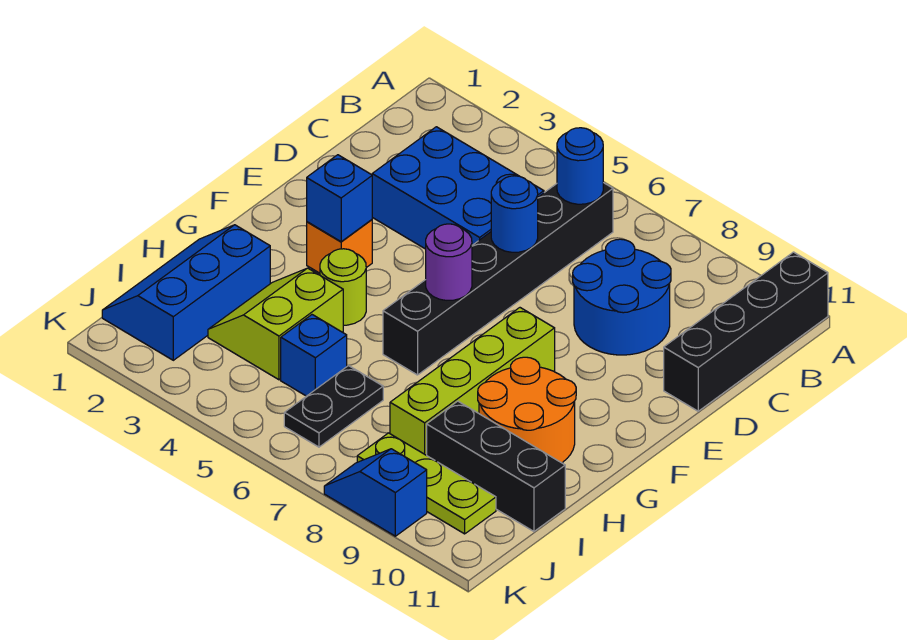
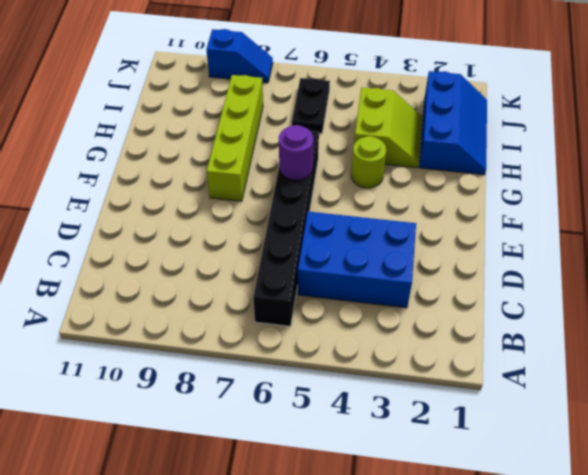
none -> black brick A11:D11 level 1
none -> blue round brick C8:D9 level 1
none -> orange brick F3 level 1

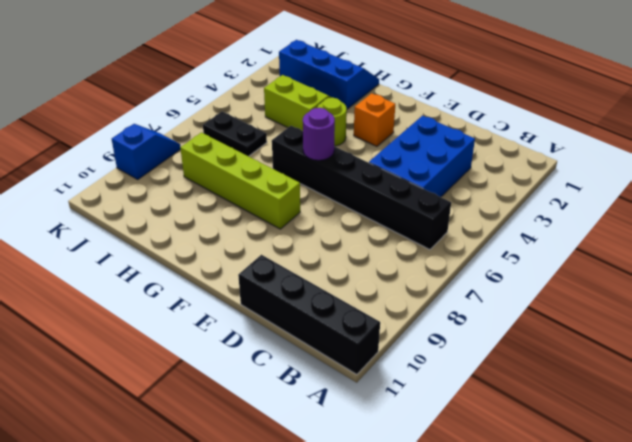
none -> blue round brick C8:D9 level 1
none -> orange round brick G9:H10 level 1
none -> blue brick I5 level 1

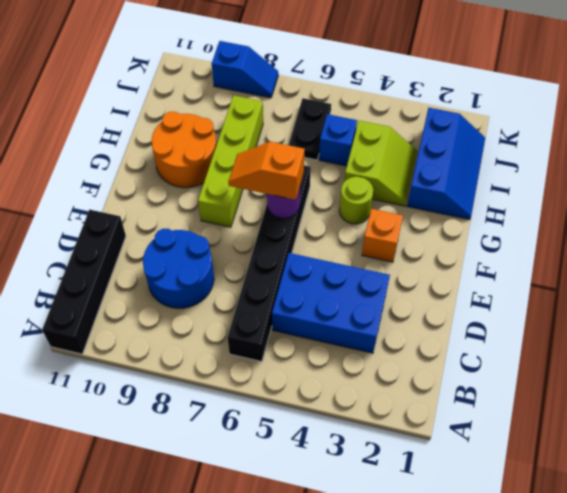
orange slope F6:F7 level 3 top 6 -> none
none -> black brick I9:I11 level 1
none -> lime plate J8:J10 level 1
none -> blue round brick B6 level 2

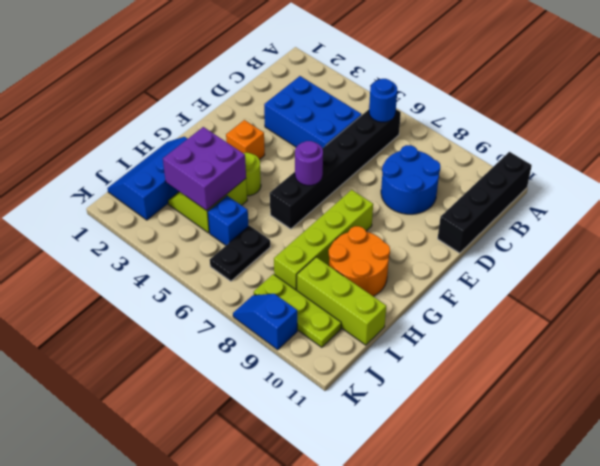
purple brick H3:I4 level 2 -> none
lime brick I9:I11 level 1 -> black brick I9:I11 level 1
none -> blue round brick D6 level 2
none -> blue brick F3 level 2

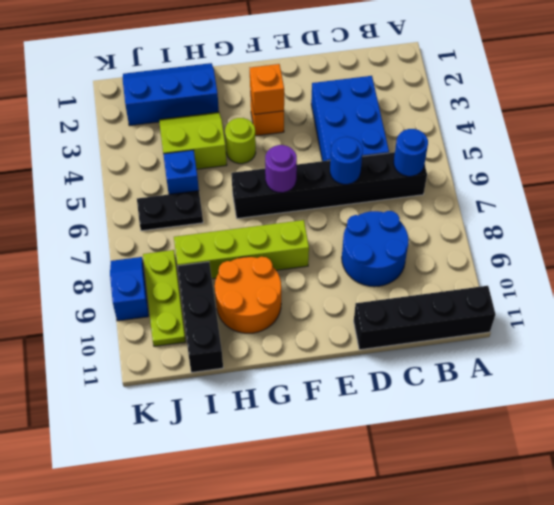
orange brick F3 level 2 -> blue brick F3 level 2

